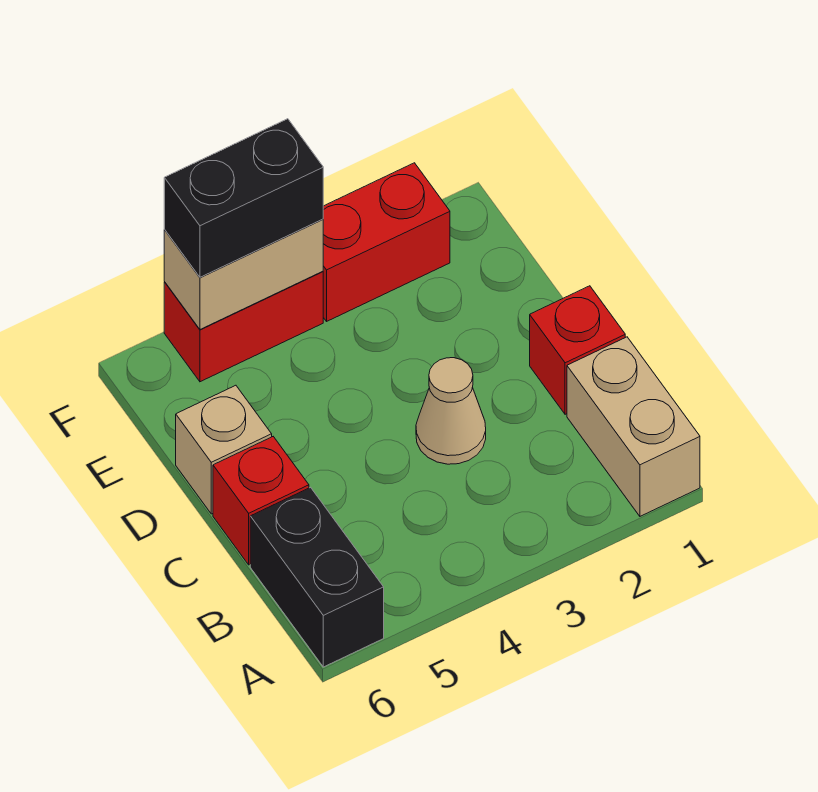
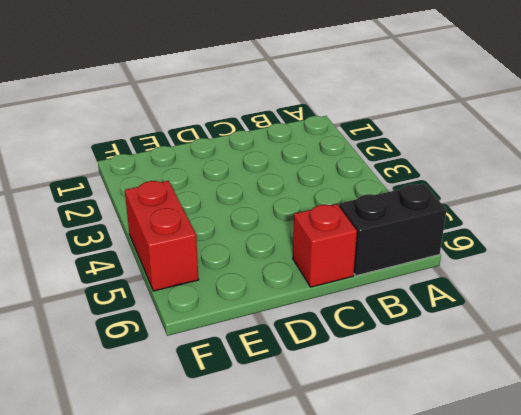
none -> tan brick A1:B1 level 1
none -> red brick C1 level 1

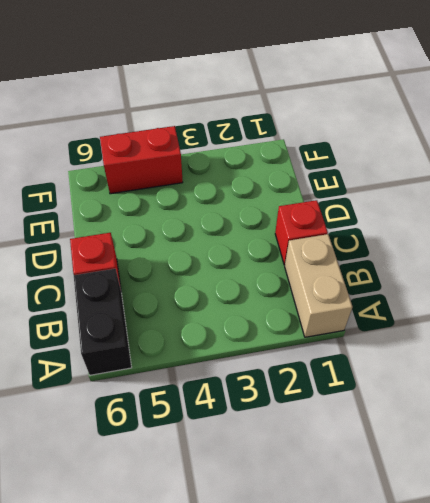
none -> tan cone C3 level 1
none -> tan brick D6 level 1

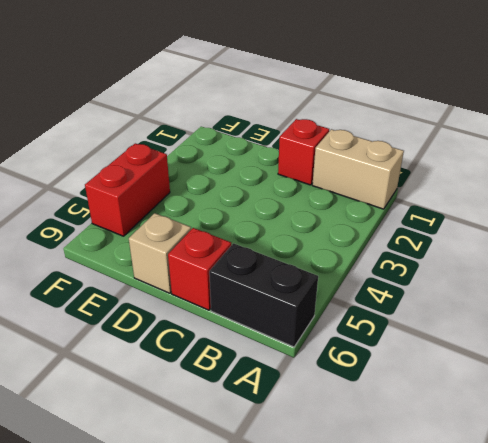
none -> tan cone C3 level 1
none -> red brick F2:F3 level 1

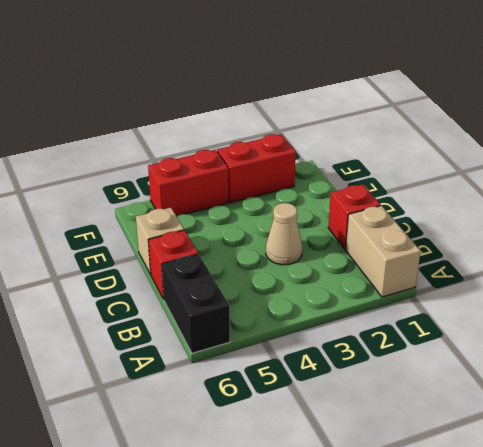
none -> tan brick F4:F5 level 2
none -> black brick F4:F5 level 3

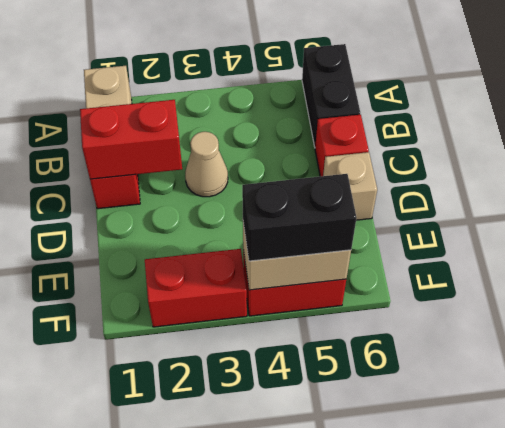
red brick C1:C2 level 2 -> none

